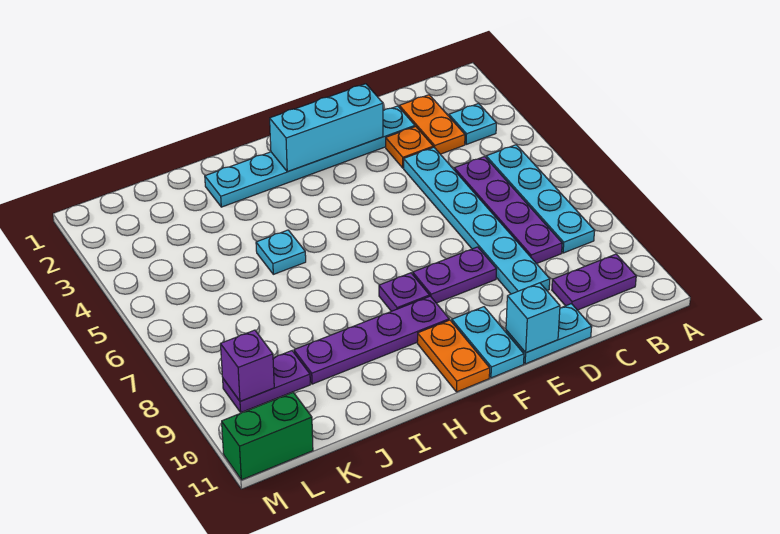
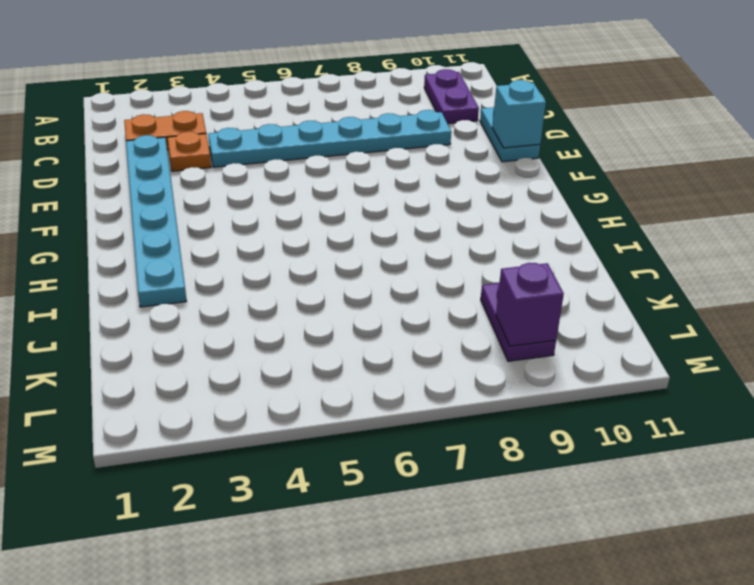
none -> cyan plate B3 level 1
none -> cyan plate B5:B8 level 1
none -> purple plate C5:C8 level 1

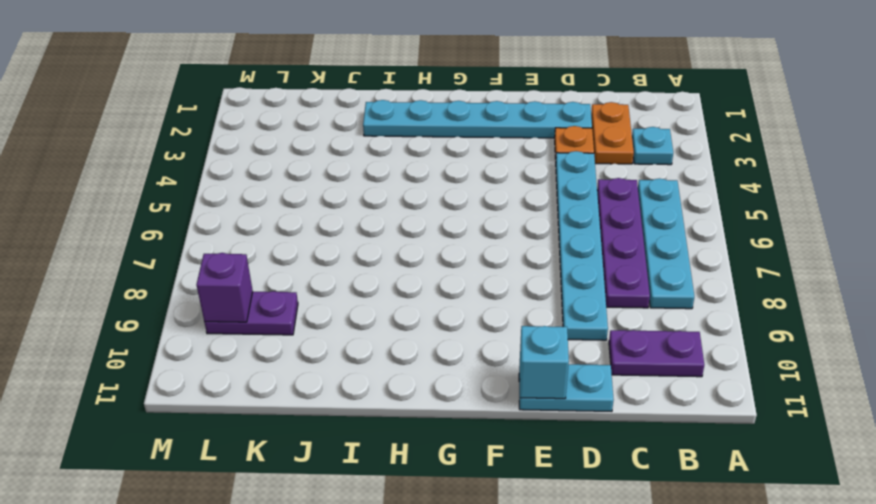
none -> purple plate E8:F8 level 1
none -> cyan plate F10:F11 level 1
none -> purple plate G8 level 1

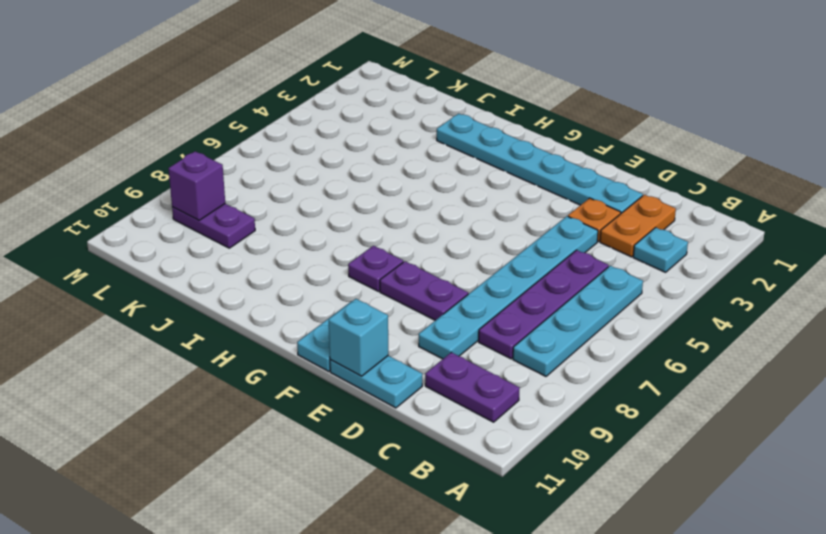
none -> purple plate G9:J9 level 1
none -> orange plate G10:G11 level 1
none -> cyan plate I5 level 1

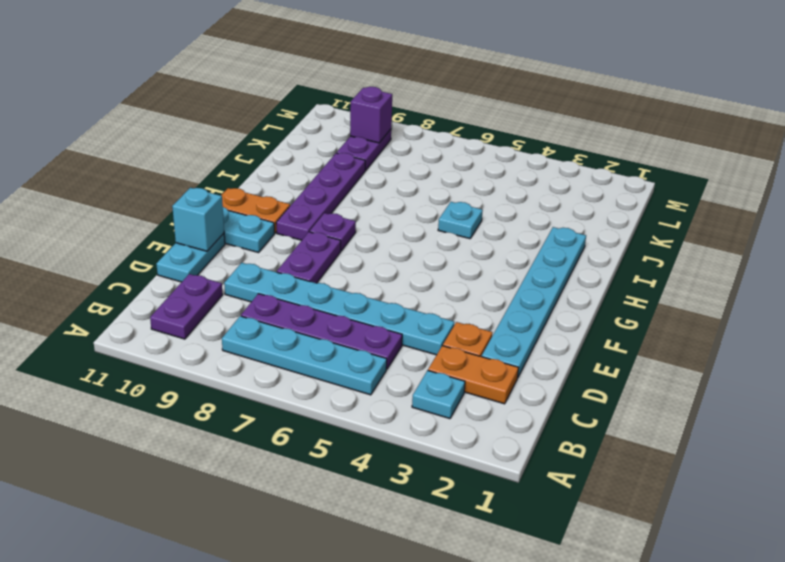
none -> green brick L11:M11 level 1
none -> cyan brick E2:G2 level 2

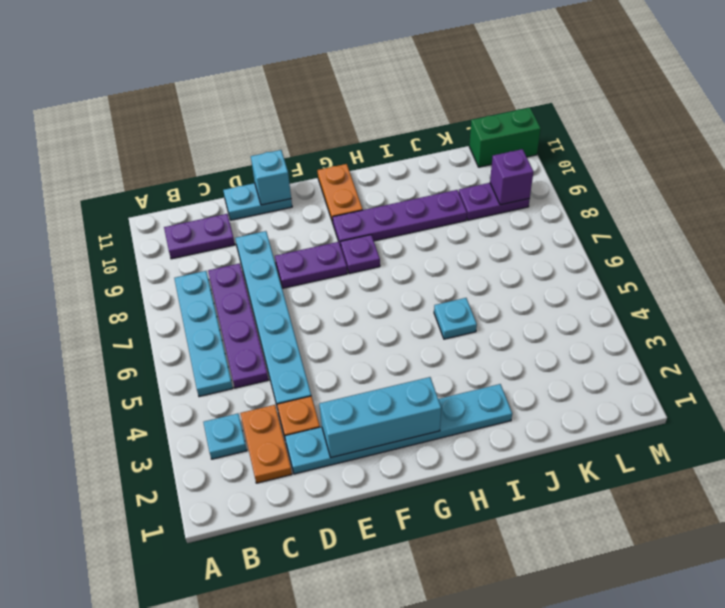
none -> cyan plate F10:F11 level 1

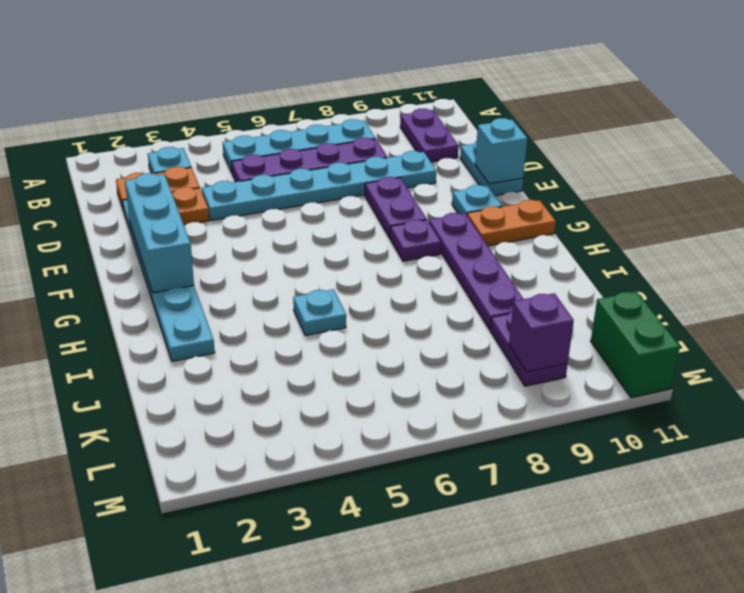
cyan plate F10 level 1 -> cyan plate F10:F11 level 1

